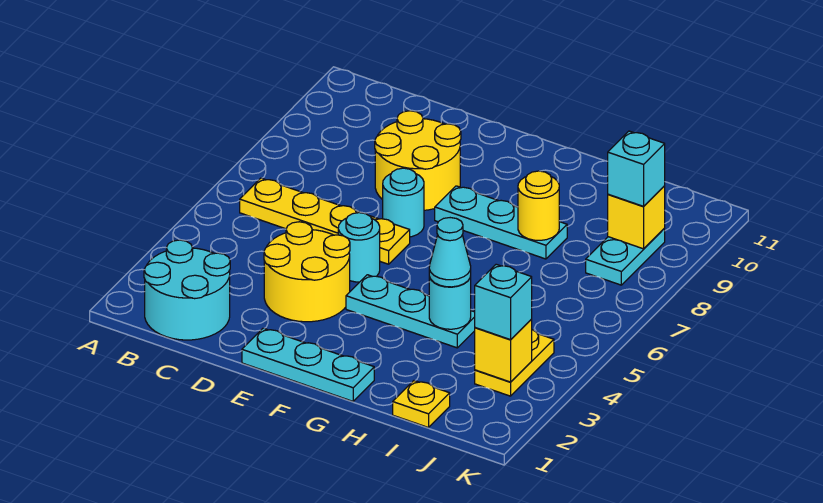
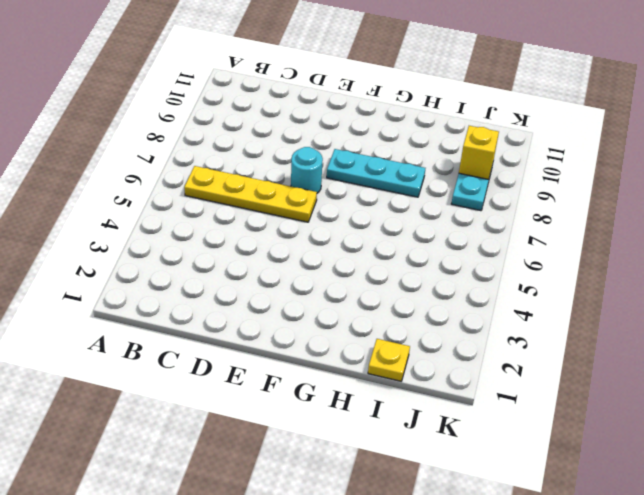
none -> cyan round brick B1:C2 level 1
none -> yellow round brick D3:E4 level 1
none -> yellow round brick D8:E9 level 1

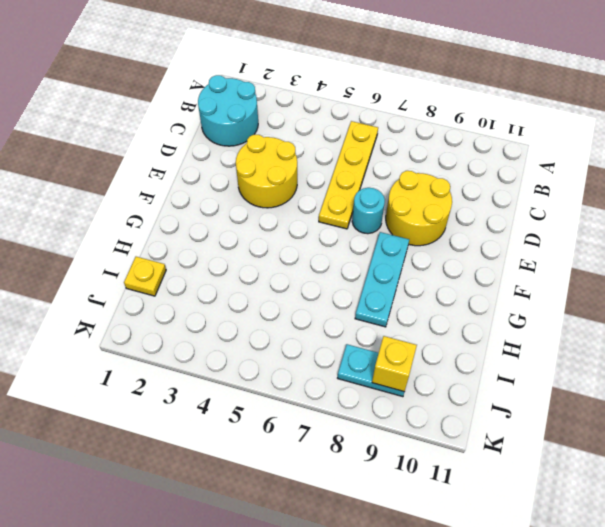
none -> cyan plate E1:G1 level 1
none -> cyan round brick E5 level 1
none -> cyan plate F4:H4 level 1

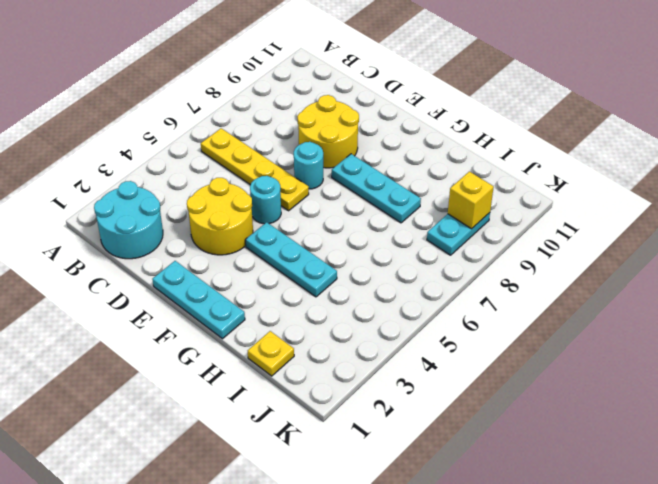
none -> yellow plate J3:J4 level 1
none -> cyan round brick H4 level 2
none -> yellow round brick H8 level 2

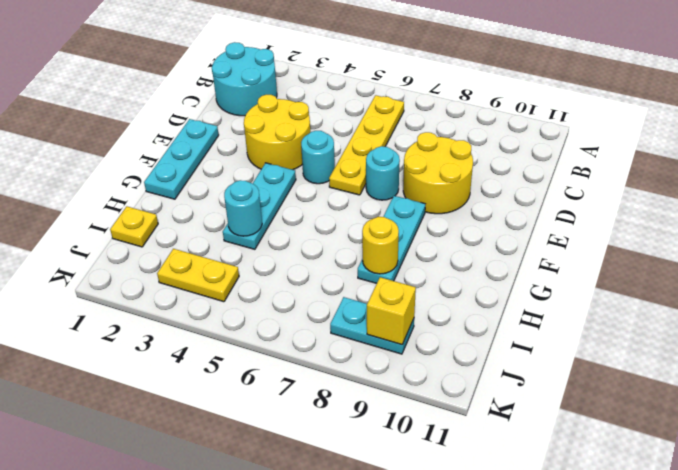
none -> yellow brick J3 level 2
none -> cyan cone H4 level 3
none -> cyan brick J3 level 3

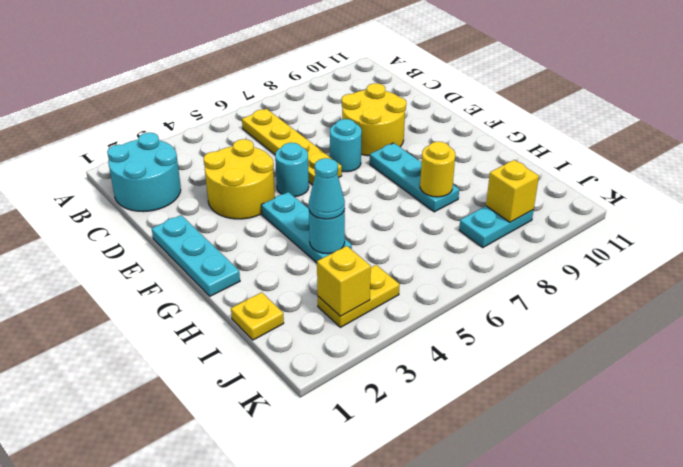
none -> cyan brick J3 level 3
none -> cyan brick J9 level 3

